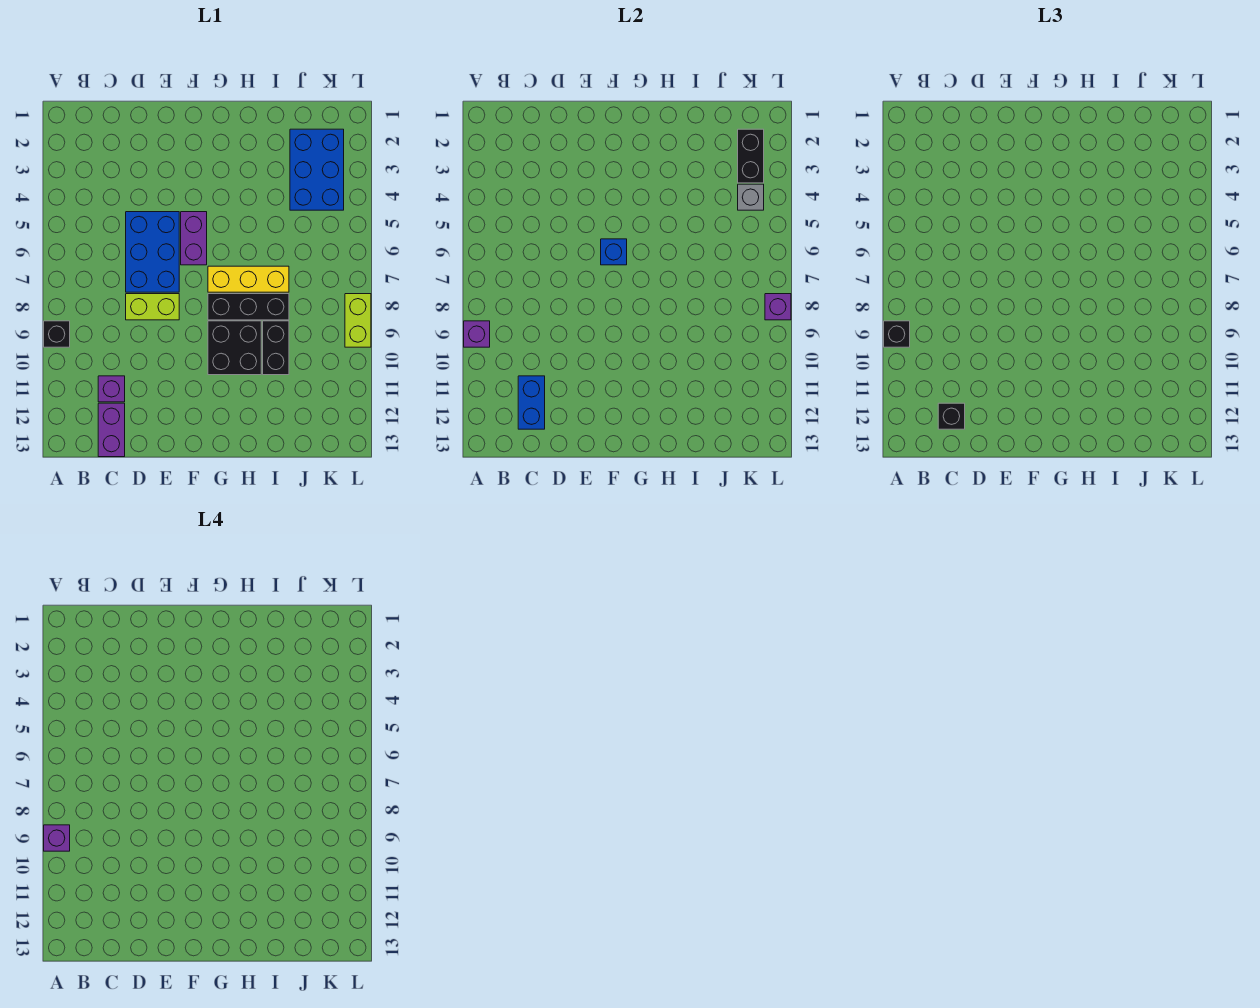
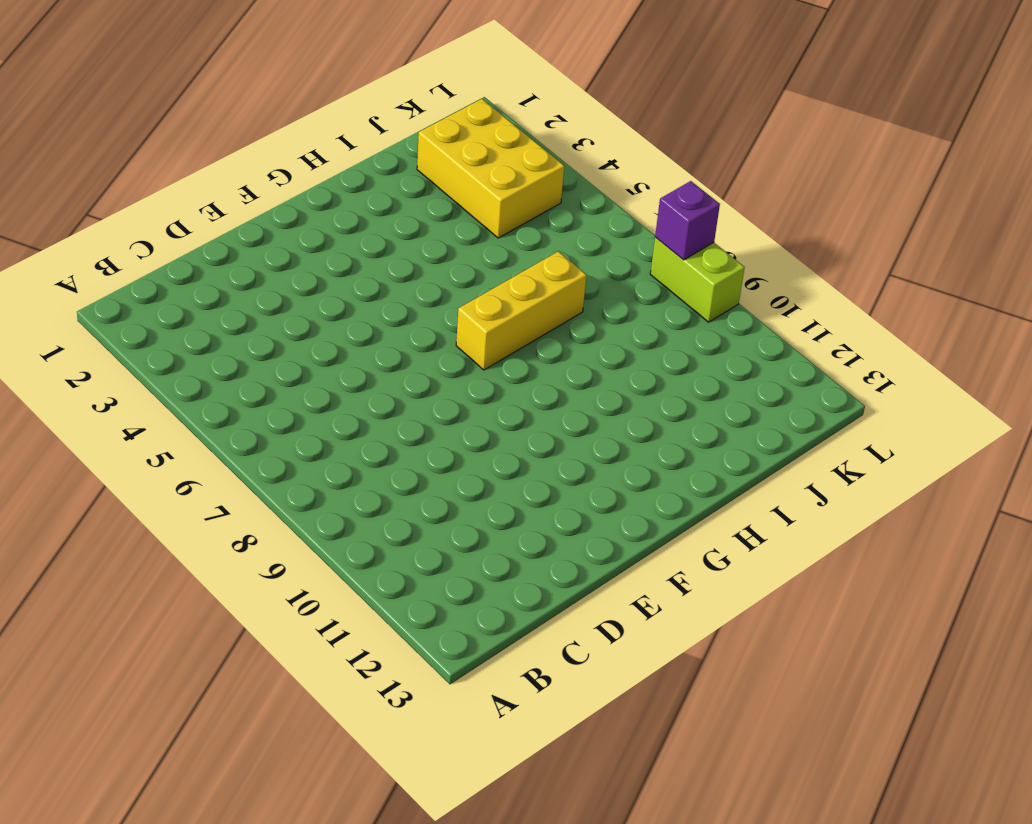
yellow brick J2:K4 level 1 -> blue brick J2:K4 level 1
none -> black brick A9 level 1
none -> purple brick C11 level 1
none -> purple brick C12:C13 level 1

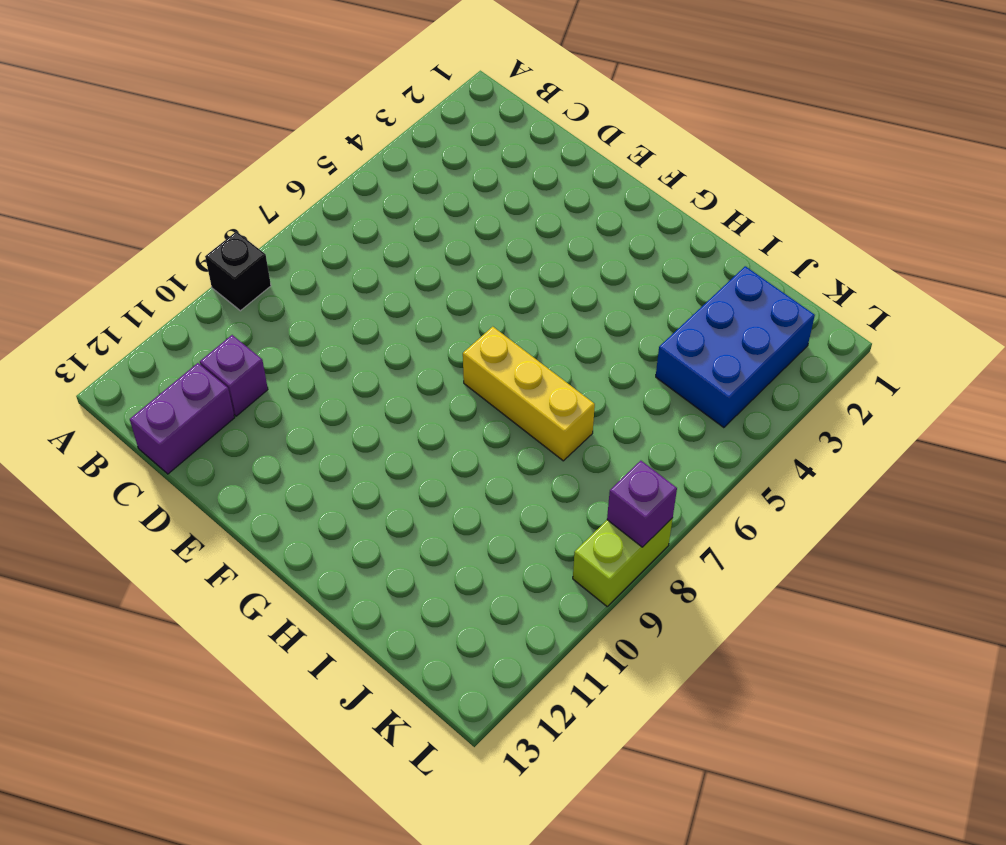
none -> blue brick D5:E7 level 1
none -> lime brick D8:E8 level 1
none -> purple brick F5:F6 level 1

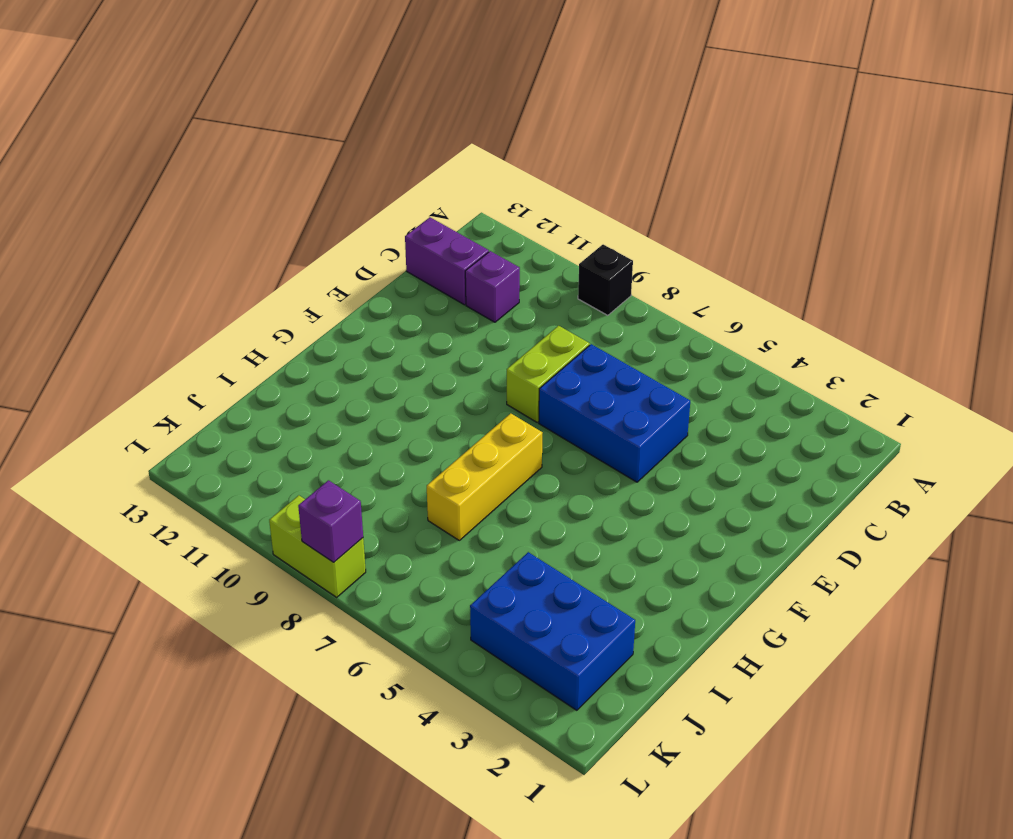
none -> purple brick F5:F6 level 1
none -> black brick G8:I8 level 1
none -> black brick G9:H10 level 1

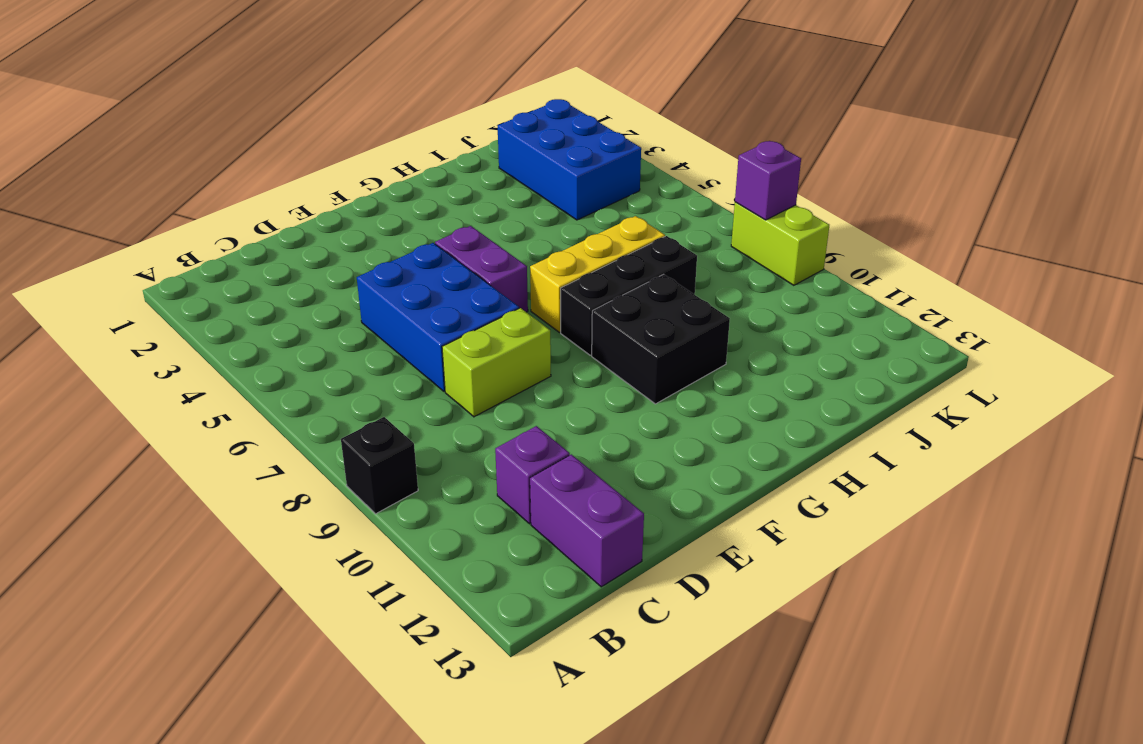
none -> black brick I9:I10 level 1
none -> purple brick A9 level 2
none -> blue brick C11:C12 level 2

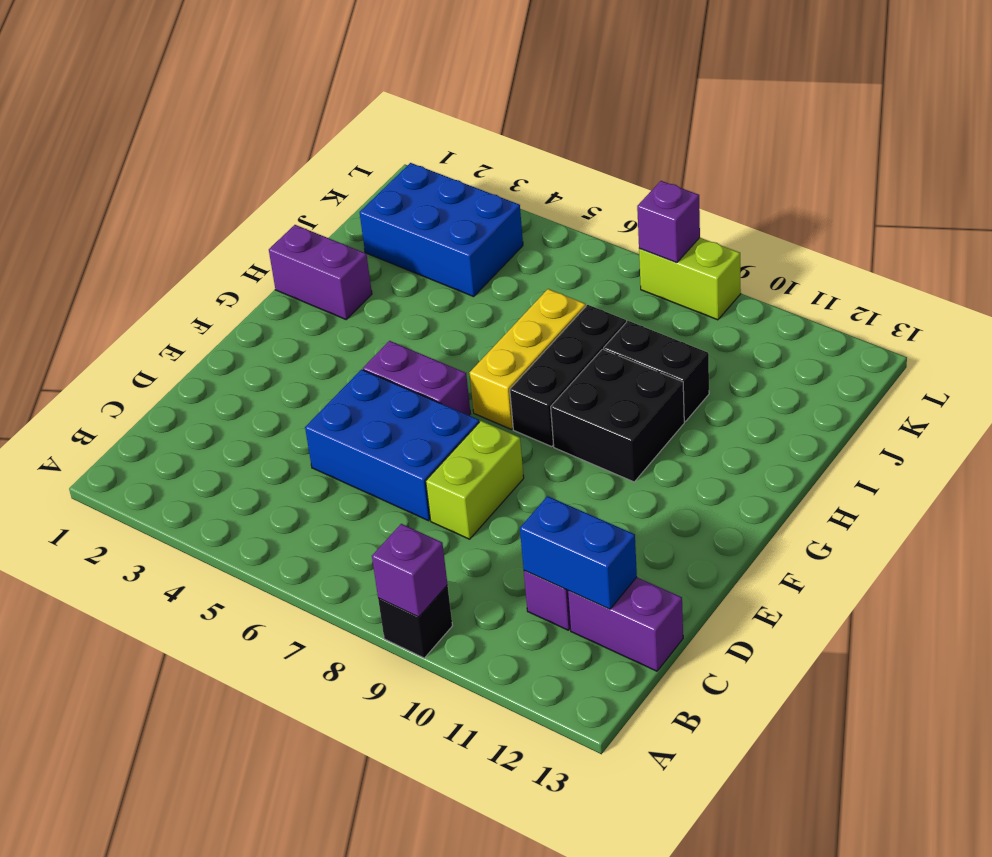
purple brick H1:H2 level 1 -> none
none -> blue brick F6 level 2
none -> black brick K2:K3 level 2
none -> grey brick K4 level 2

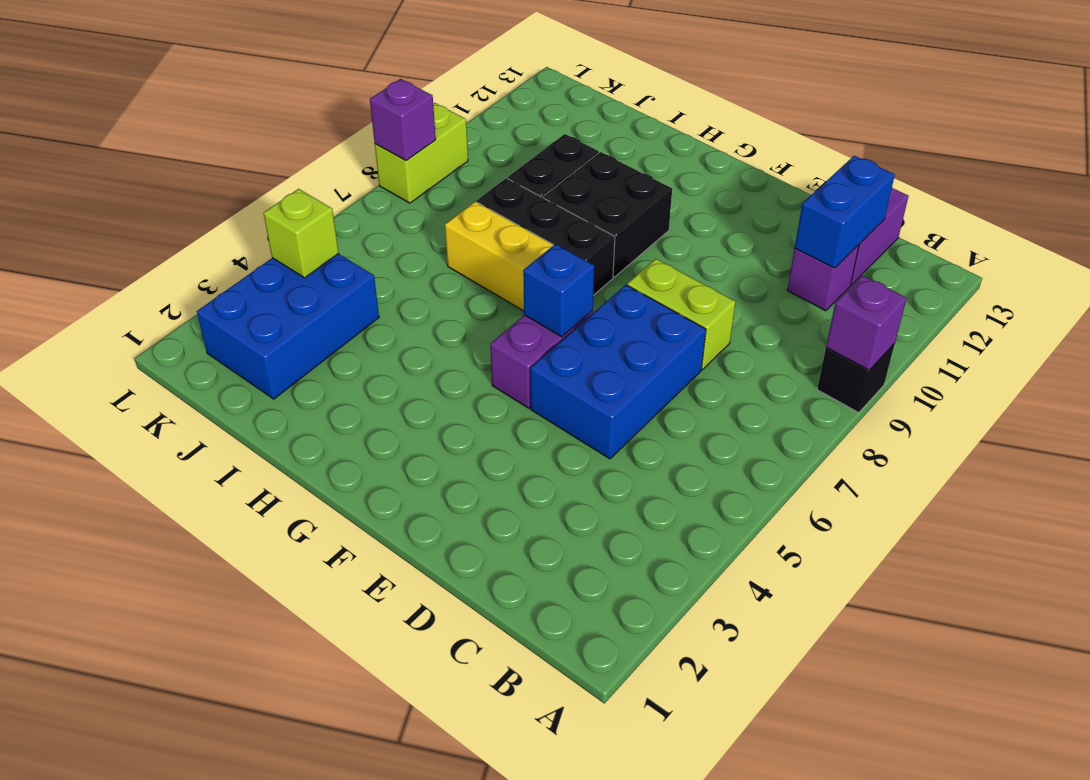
lime brick K4 level 2 -> grey brick K4 level 2
none -> black brick K2:K3 level 2
none -> black brick A9 level 3
none -> black brick C12 level 3

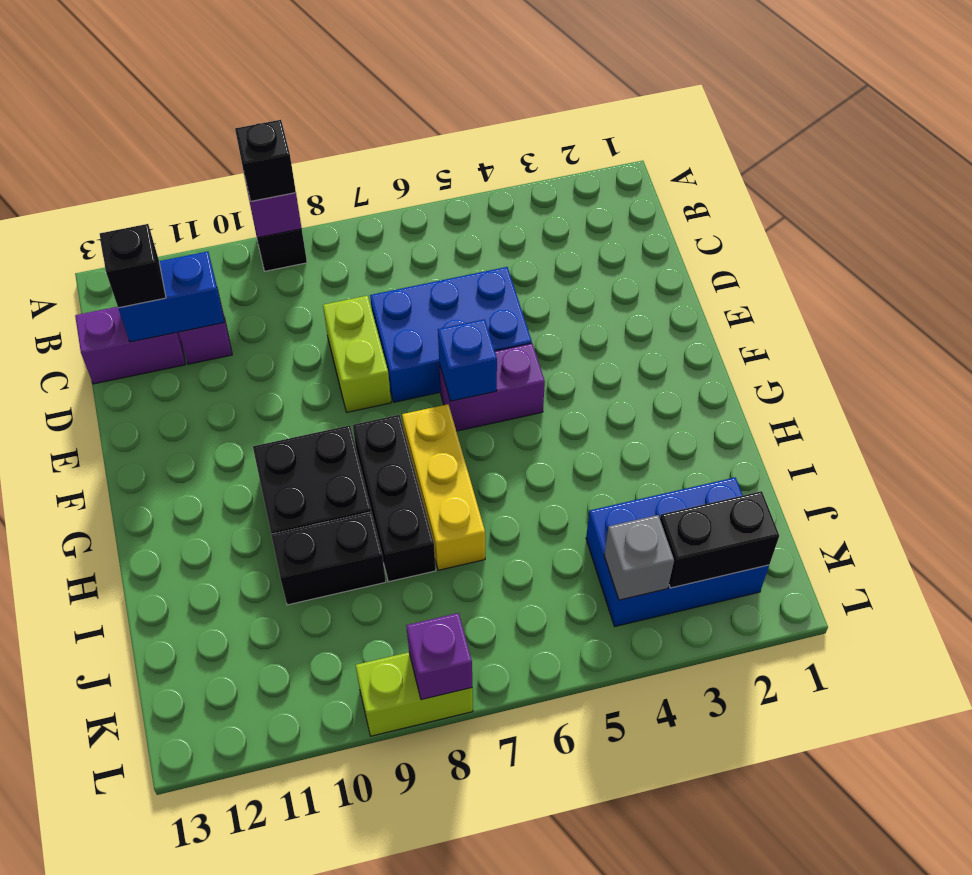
none -> purple brick A9 level 4

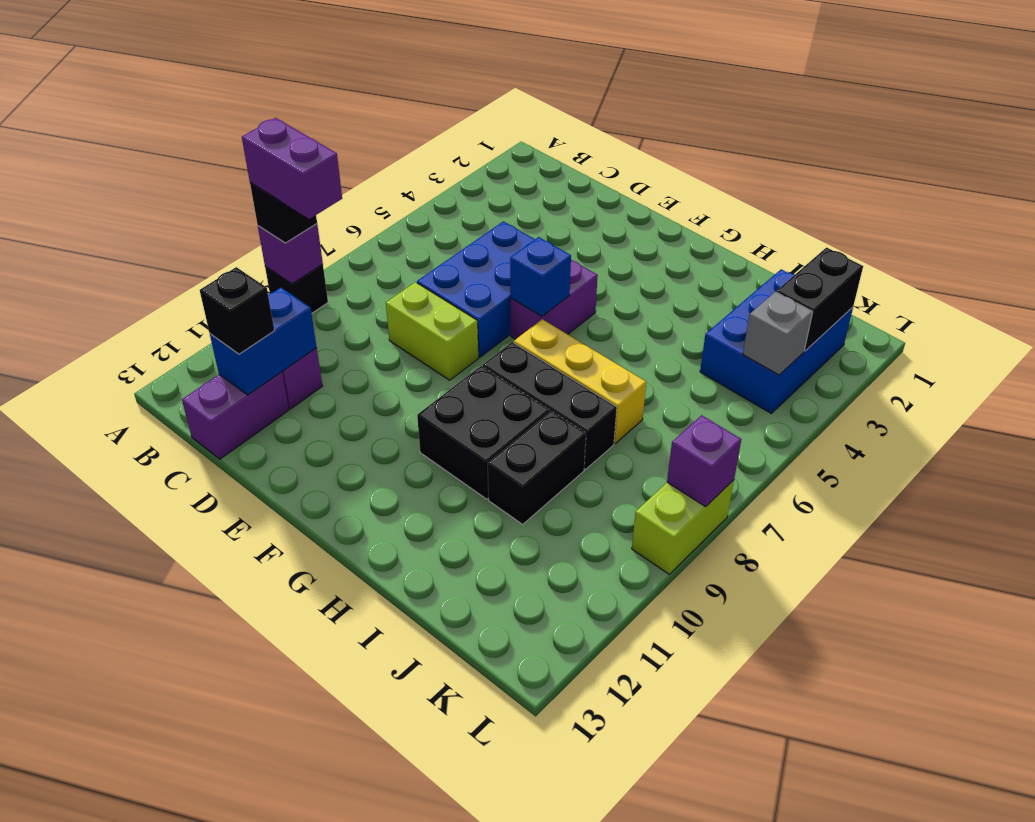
purple brick A9:B9 level 4 -> purple brick A9 level 4

